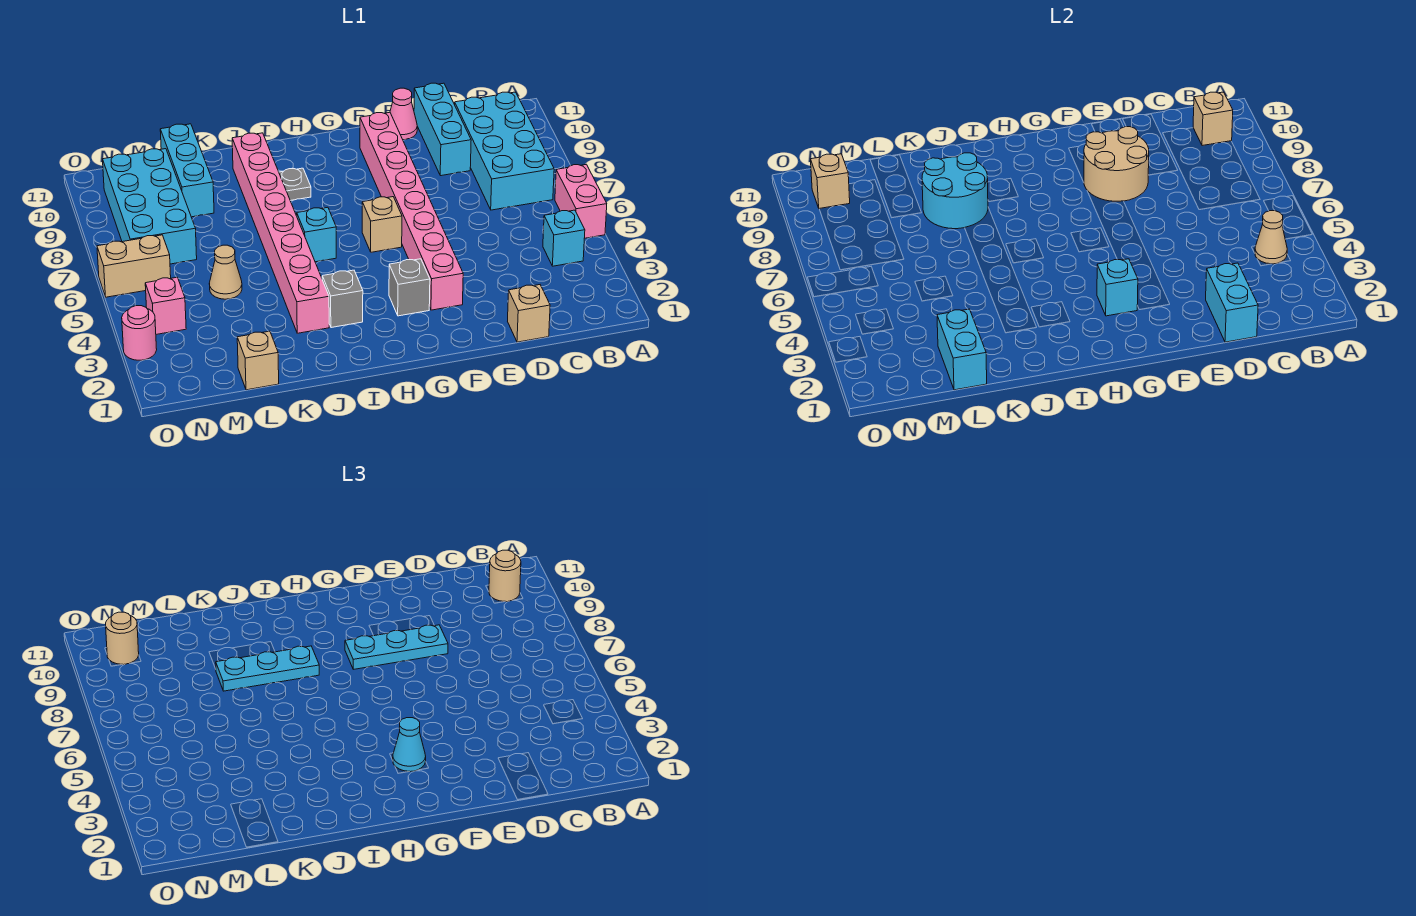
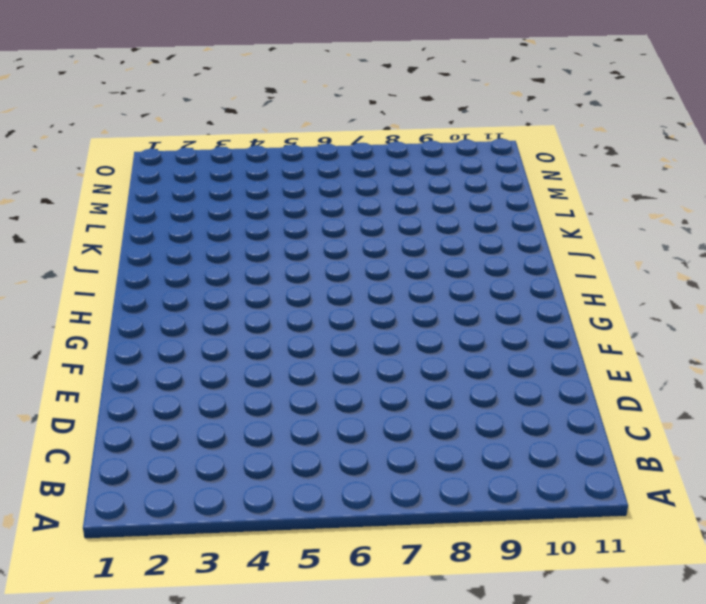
none -> pink brick A5:A6 level 1
none -> cyan brick B4 level 1
none -> cyan brick B7:C10 level 1
none -> tan brick D1 level 1

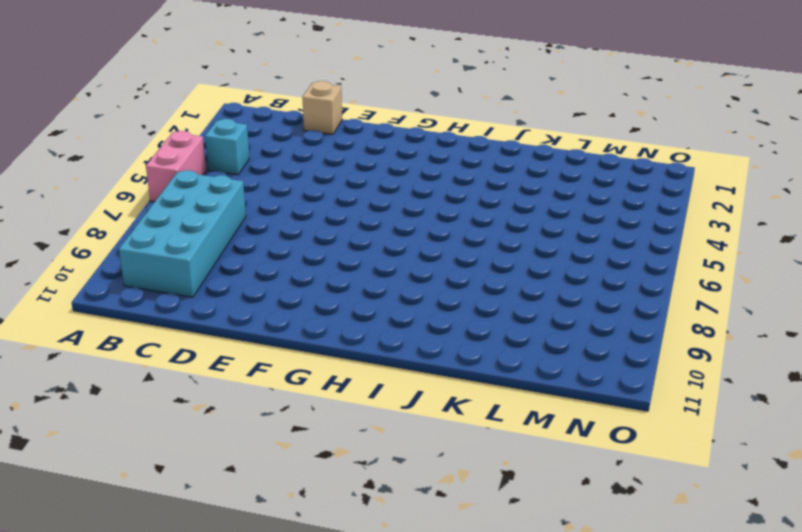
none -> cyan brick D9:D11 level 1
none -> pink cone E11 level 1
none -> pink brick F3:F10 level 1
none -> grey brick G3 level 1

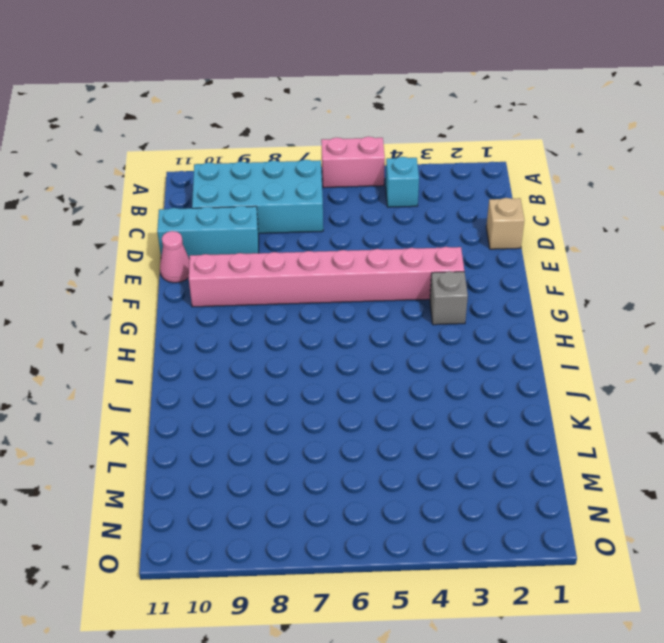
none -> tan brick G6 level 1
none -> grey brick I3 level 1
none -> cyan brick I6 level 1
none -> grey plate I9 level 1

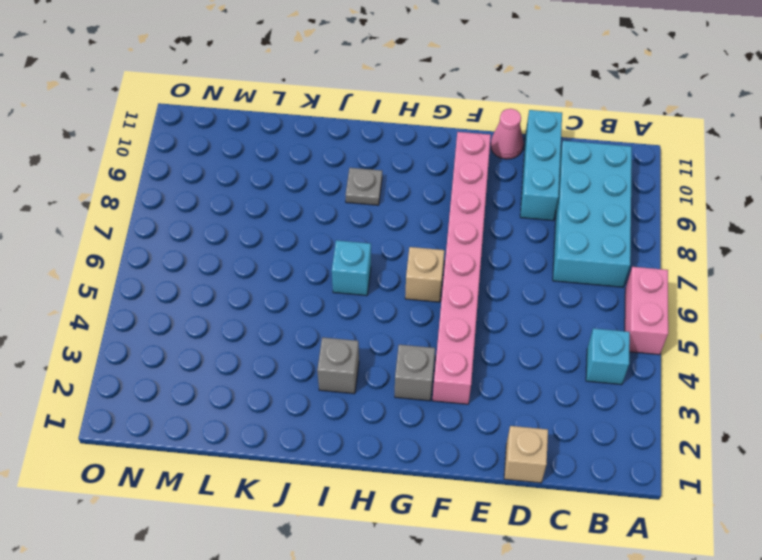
none -> pink brick J3:J10 level 1
none -> tan brick L1 level 1
none -> tan cone L5 level 1
none -> cyan brick L9:L11 level 1

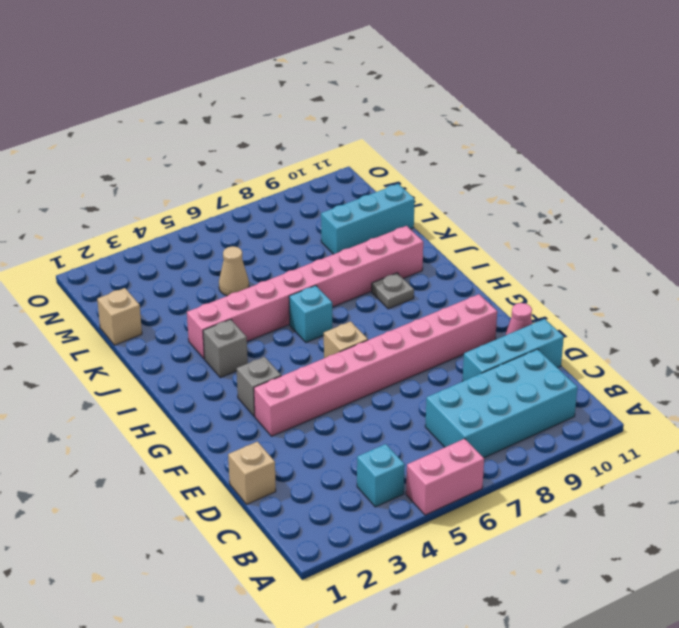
none -> cyan brick M7:N10 level 1
none -> pink brick N4 level 1
none -> tan brick N6:O6 level 1
none -> pink round brick O3 level 1

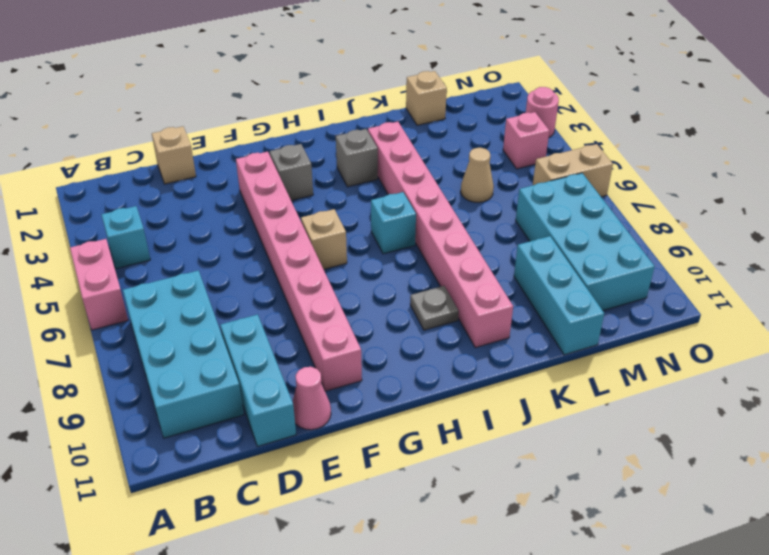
none -> tan cone B4 level 2
none -> tan brick B10 level 2
none -> cyan brick D1:D2 level 2
none -> tan round brick E8:F9 level 2

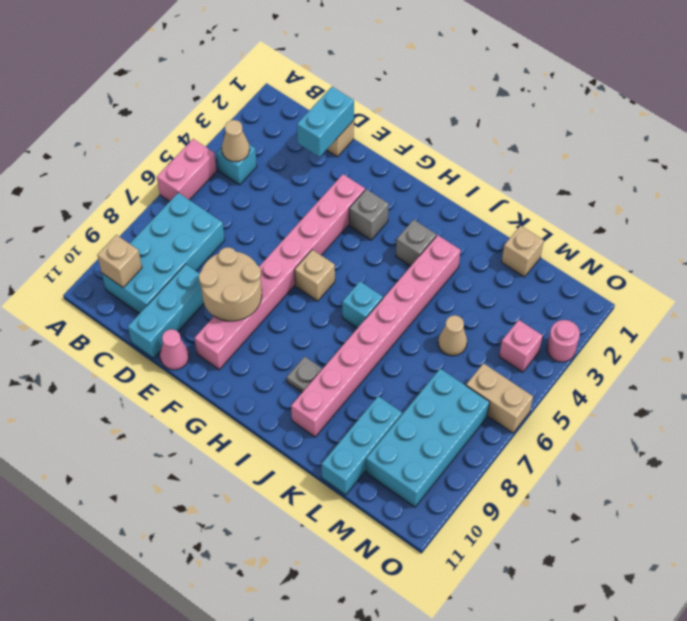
none -> cyan brick G3 level 2
none -> cyan round brick J8:K9 level 2
none -> cyan brick L1:L2 level 2
none -> tan brick N10 level 2

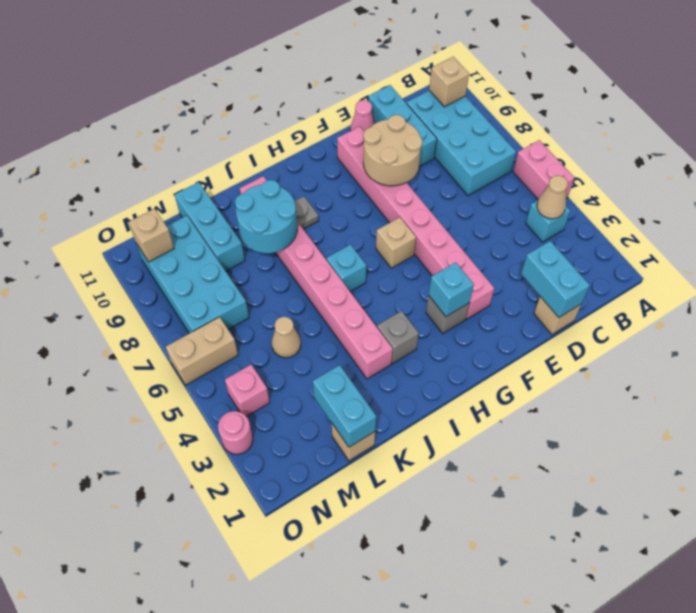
none -> tan round brick B10 level 3
none -> cyan plate E8:G8 level 3
none -> cyan cone G3 level 3
none -> cyan plate I8:K8 level 3

